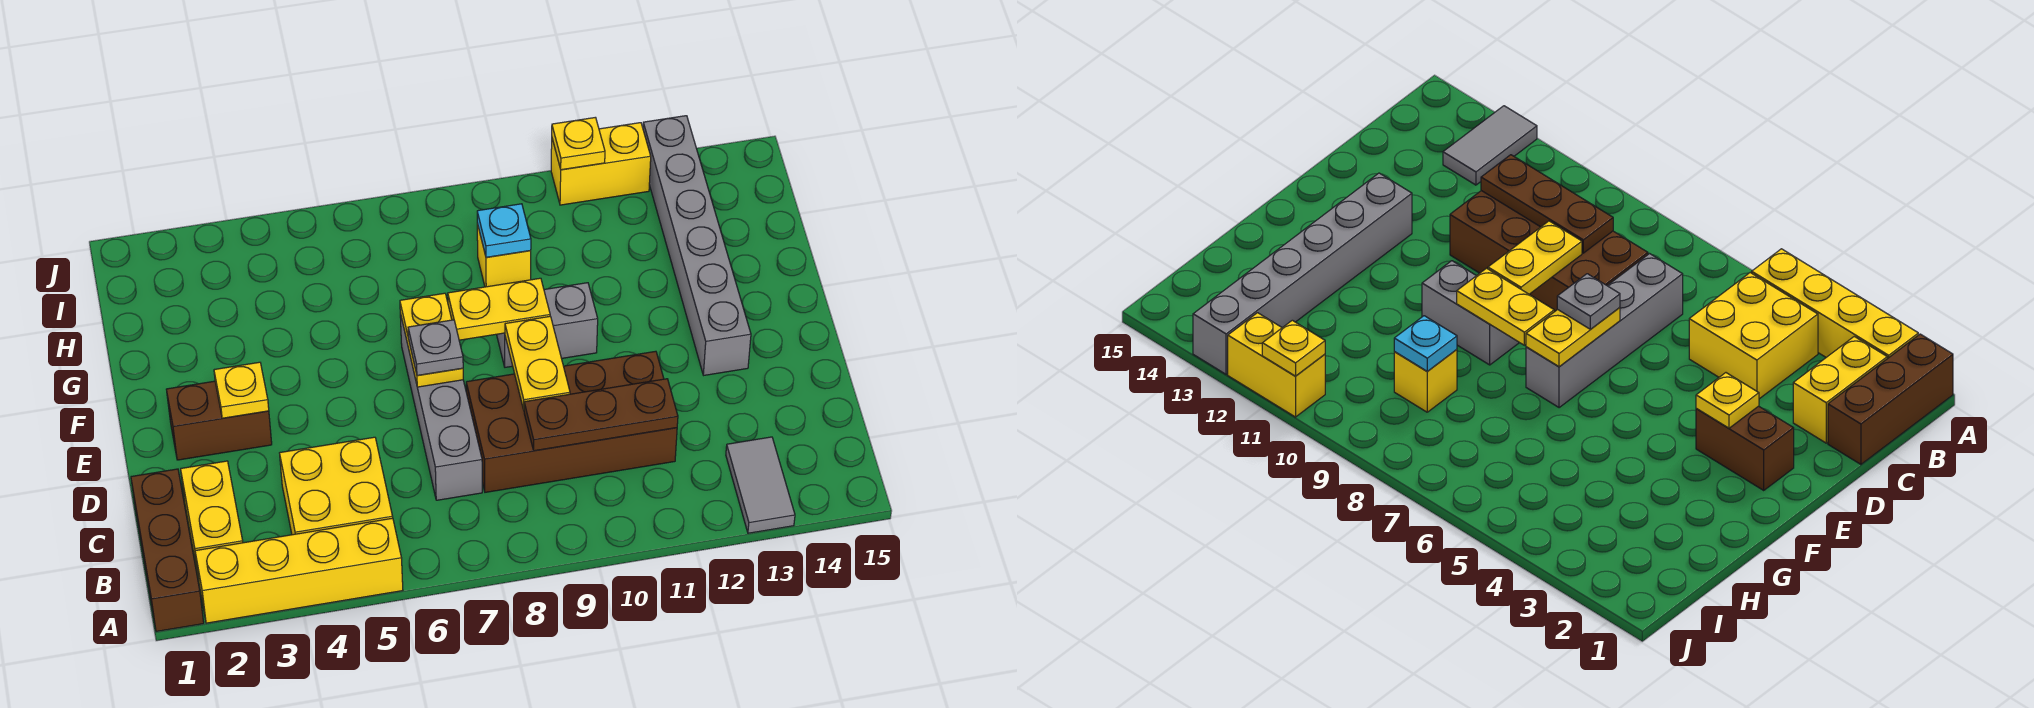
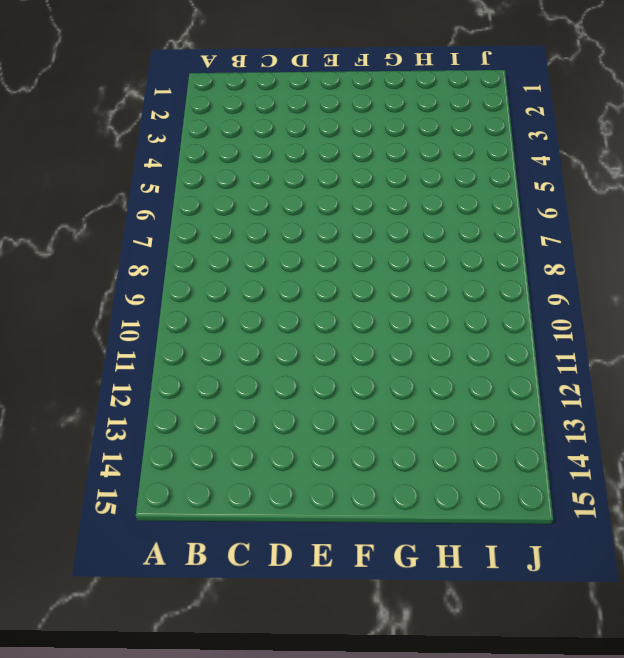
none -> brown brick A1:C1 level 1
none -> yellow brick A2:A5 level 1
none -> grey tile A13:B13 level 1

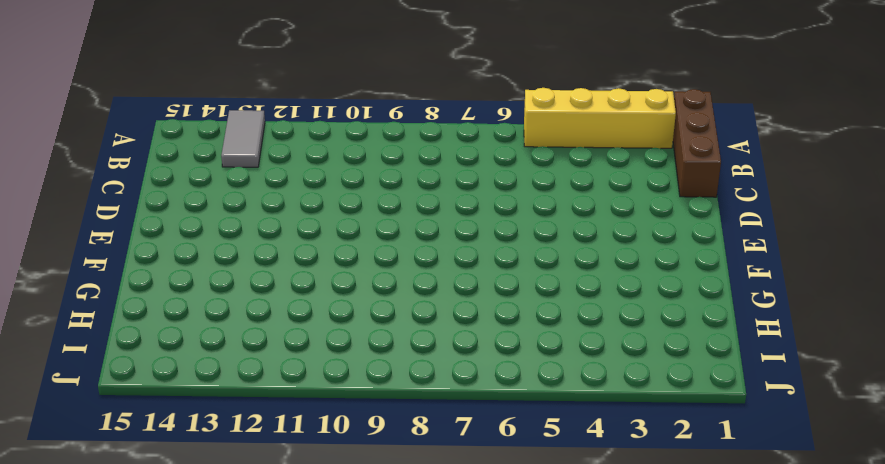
none -> yellow brick B2:C2 level 1
none -> yellow brick B4:C5 level 1
none -> grey brick C7:F7 level 1

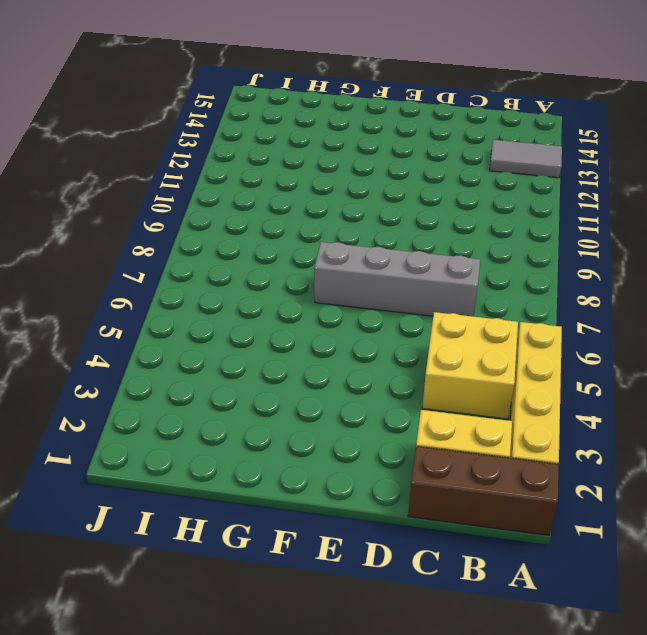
none -> brown brick C8:D11 level 1
none -> brown brick E2:E3 level 1
none -> grey brick E13:J13 level 1

